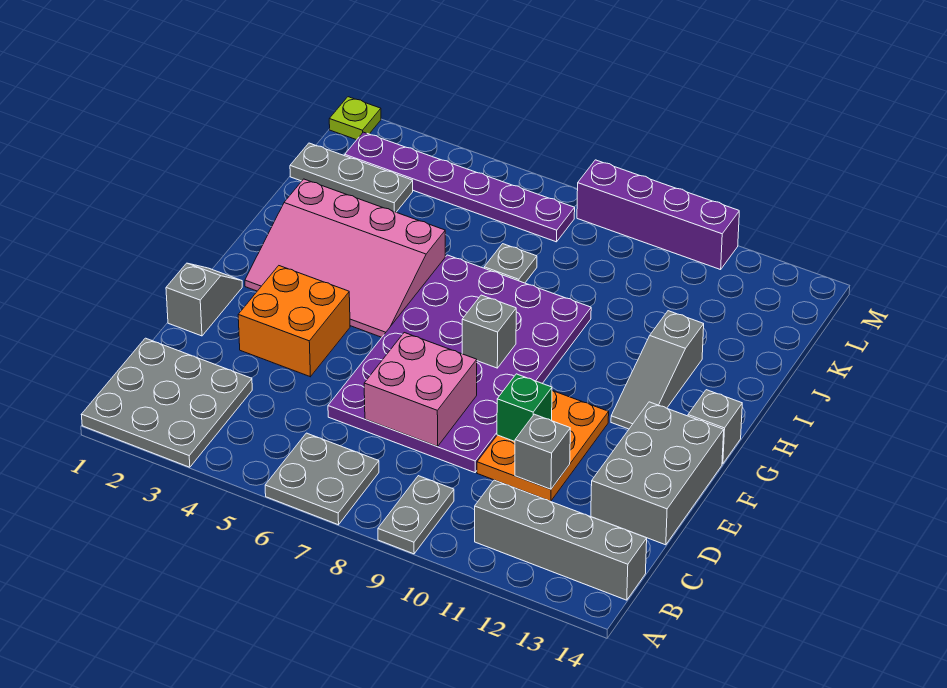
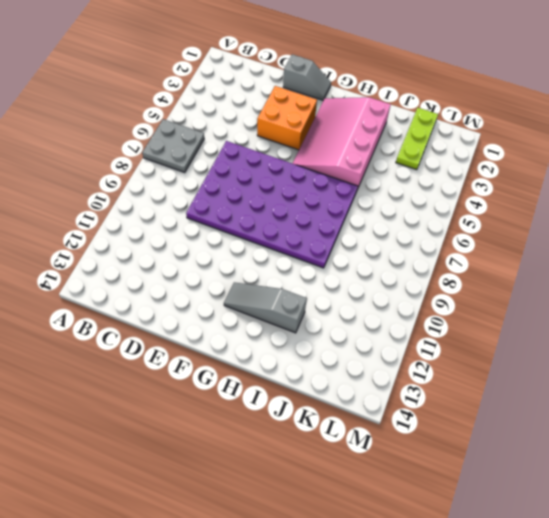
lime plate K1:K3 level 1 -> grey plate K1:K3 level 1
none -> grey plate A1:C3 level 1
none -> grey plate A9:B9 level 1
none -> grey brick B11:B14 level 1

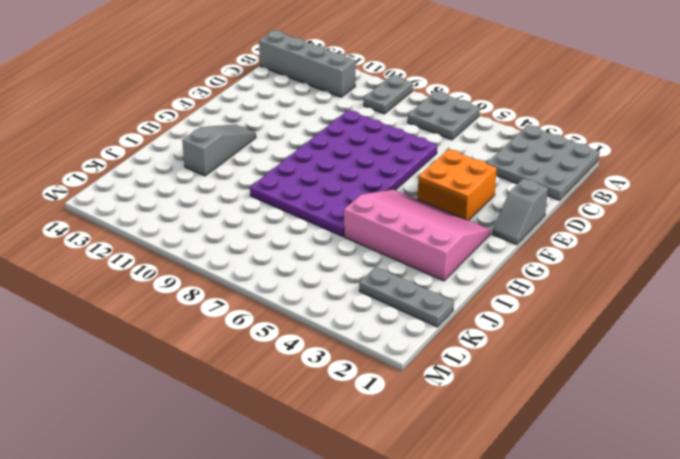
none -> orange plate D10:F11 level 1
none -> grey brick D13:F14 level 1
none -> grey brick G14 level 1

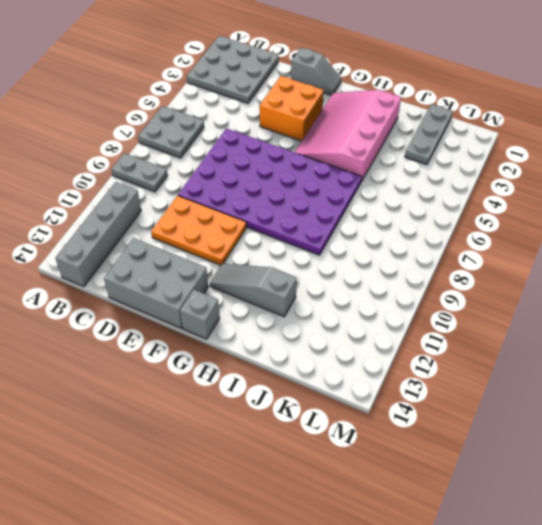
none -> grey plate J7 level 1
none -> purple plate L2:L7 level 1
none -> lime plate M1 level 1

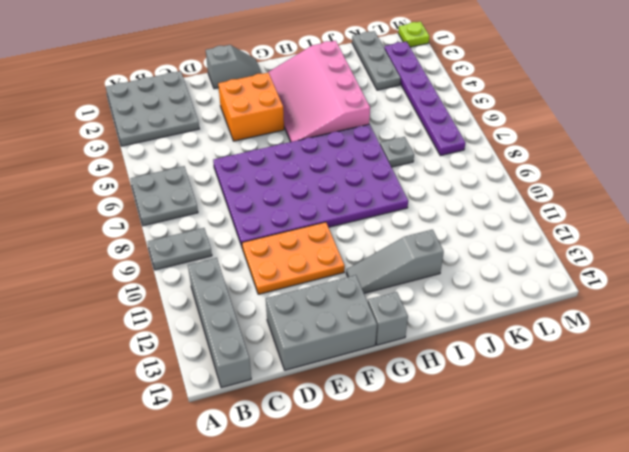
none -> purple brick M8:M11 level 1
none -> pink brick D7:E8 level 2
none -> grey brick D11 level 2

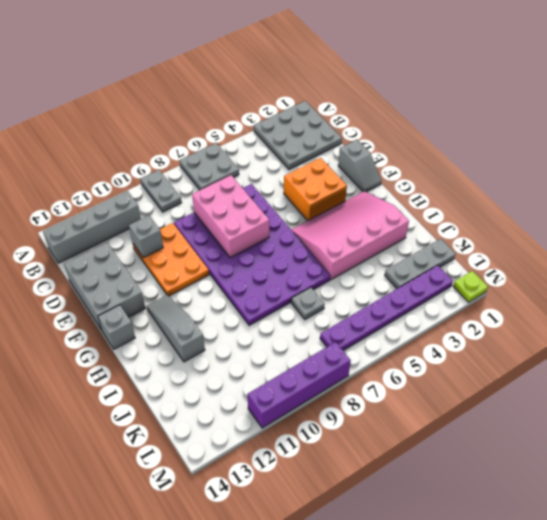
pink brick D7:F8 level 2 -> pink brick D7:E8 level 2
none -> green brick E10 level 2
none -> grey brick G8 level 2

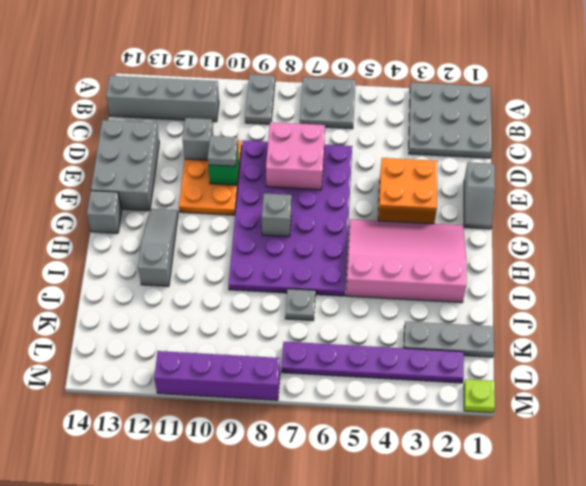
grey plate E10 level 3 -> none

